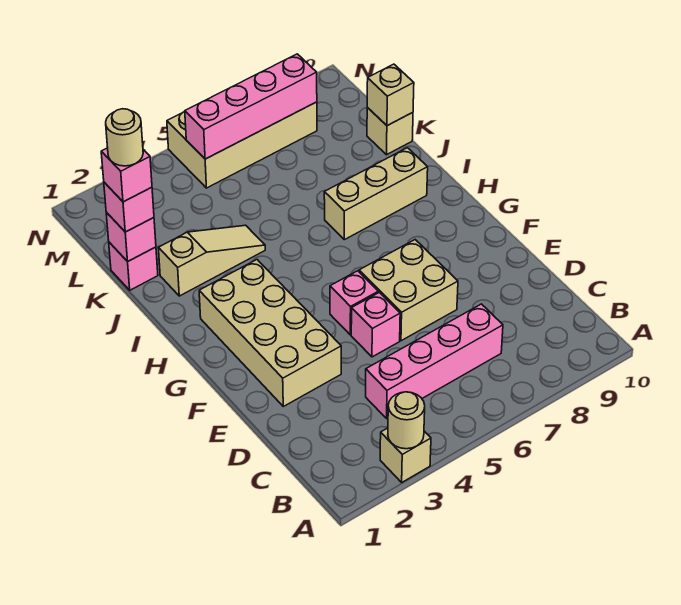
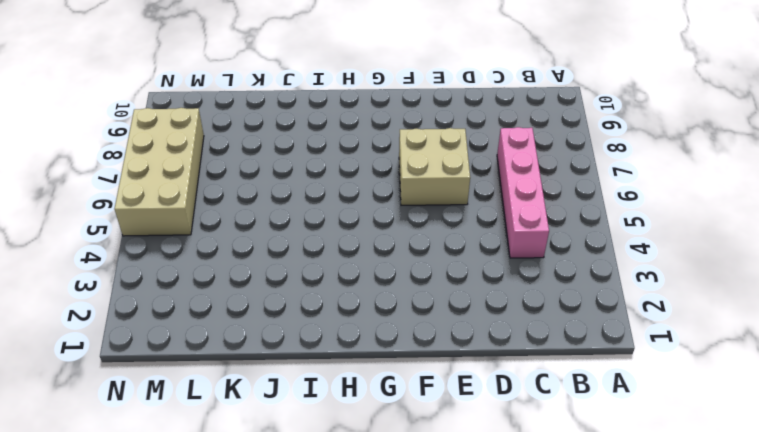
none -> tan brick A3 level 1
none -> tan brick E2:H3 level 1
none -> pink brick E5 level 1

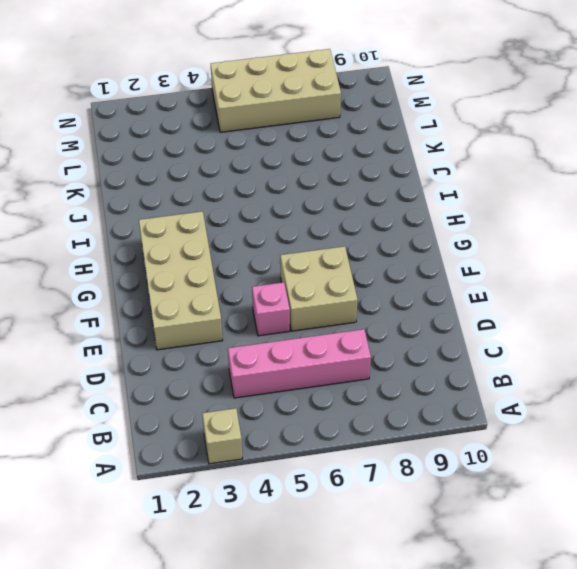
none -> pink brick F5 level 1
none -> tan brick I7:I9 level 1
none -> tan slope J2:J4 level 1 top 2

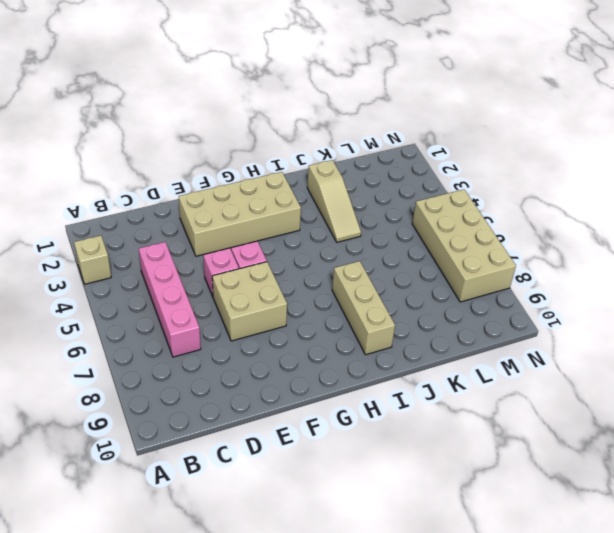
none -> pink brick K1 level 1
none -> tan brick K10 level 1
none -> tan round brick A3 level 2

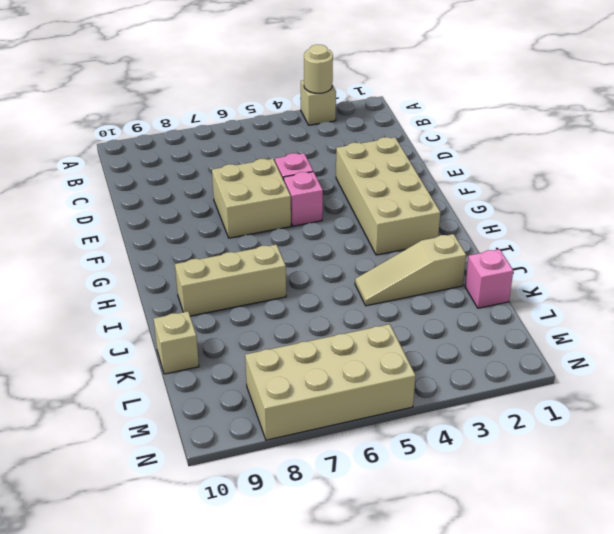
none -> pink brick C4:C7 level 1
none -> pink brick K1 level 2
none -> tan brick K10 level 2

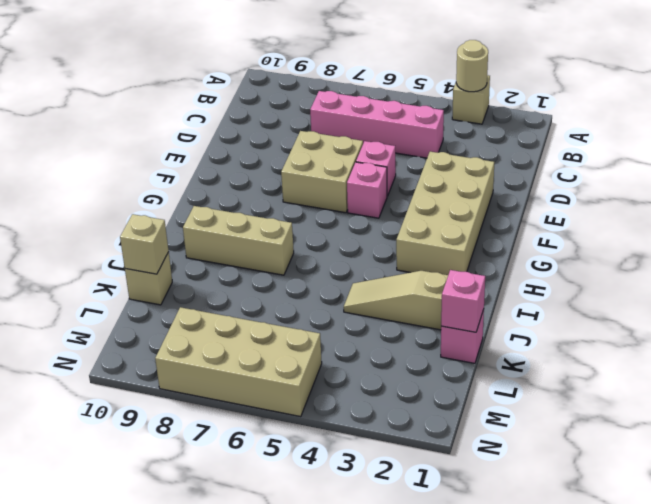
none -> pink brick M5:M8 level 2
none -> pink brick K1 level 3
none -> pink brick K1 level 4

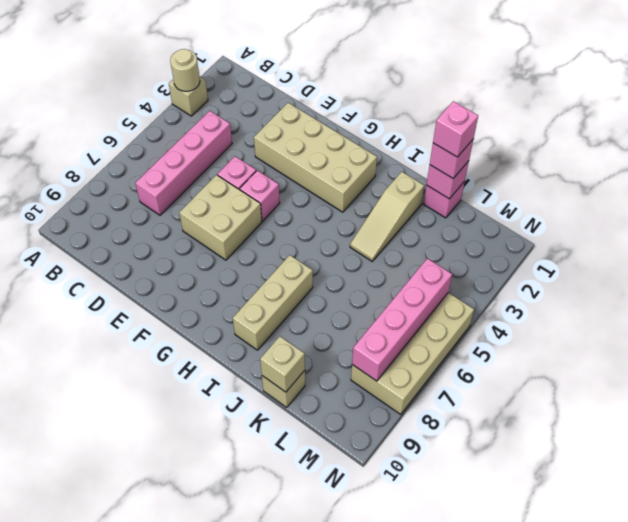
none -> tan round brick K1 level 5

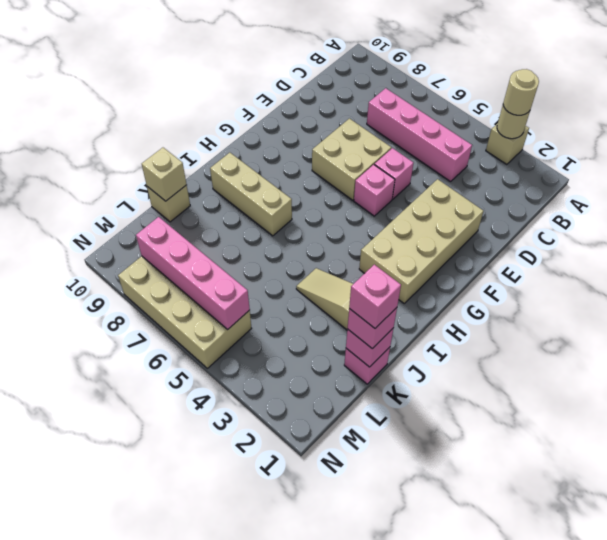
tan round brick A3 level 3 -> tan round brick K1 level 5

